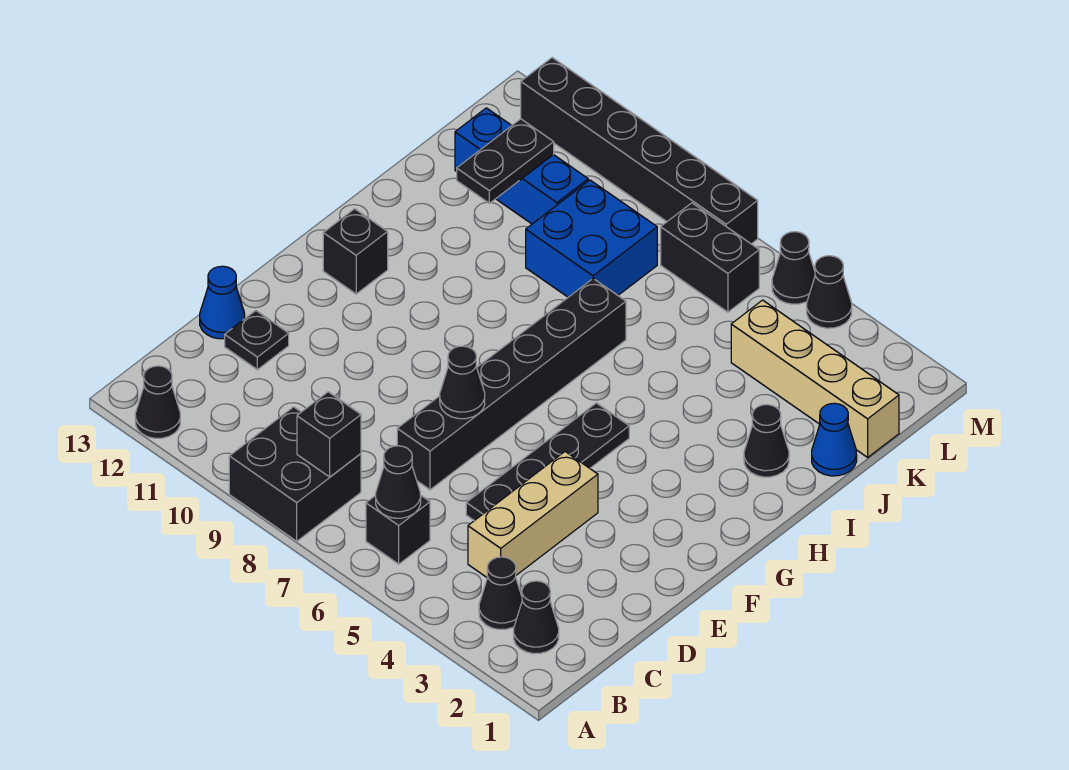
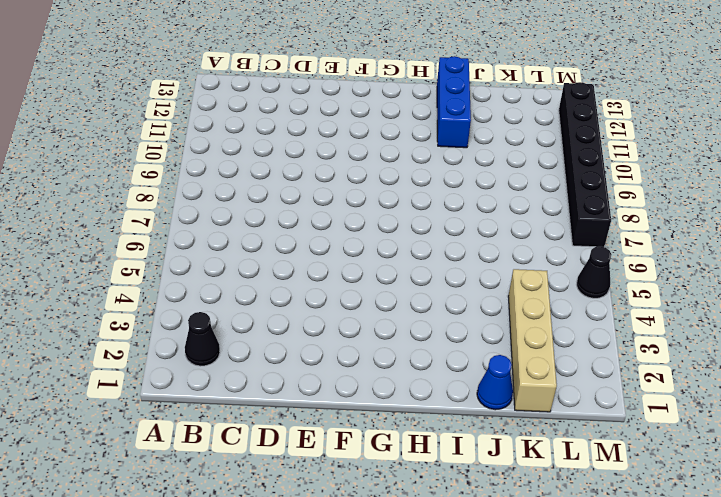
blue brick I11:I13 level 1 -> blue brick K10:K12 level 1
none -> black brick A8:B9 level 1
none -> black cone A12 level 1
none -> black cone B3 level 1

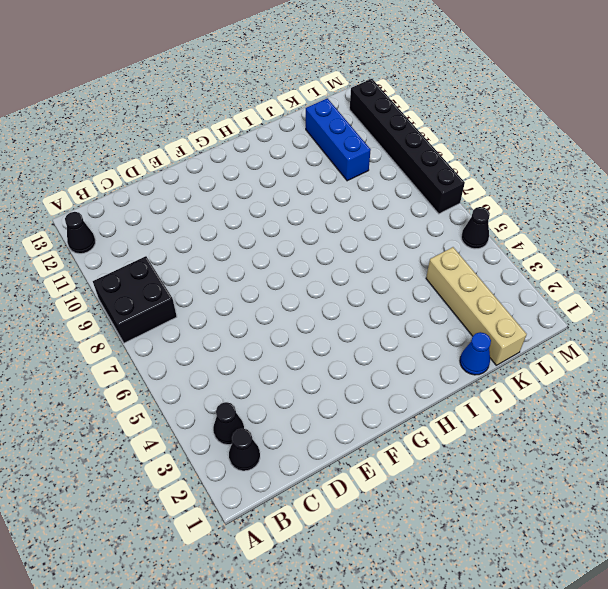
none -> black brick B6 level 1
none -> tan brick C4:E4 level 1
none -> black plate D5:G5 level 1

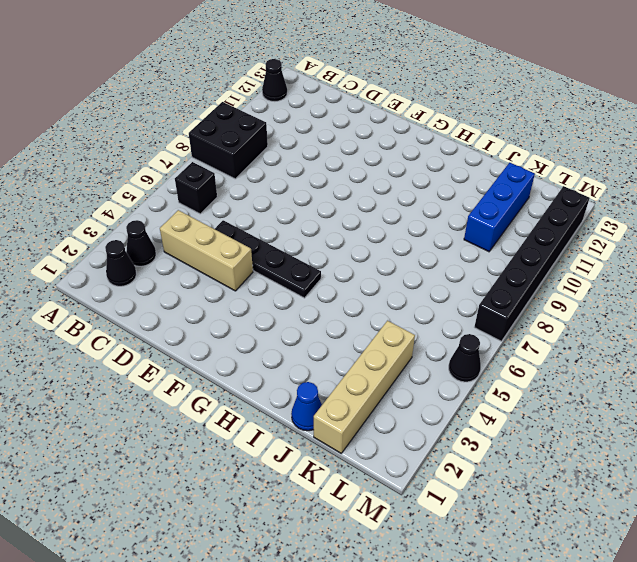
none -> black brick D7:I7 level 1
none -> black plate D12 level 1
none -> blue cone D13 level 1

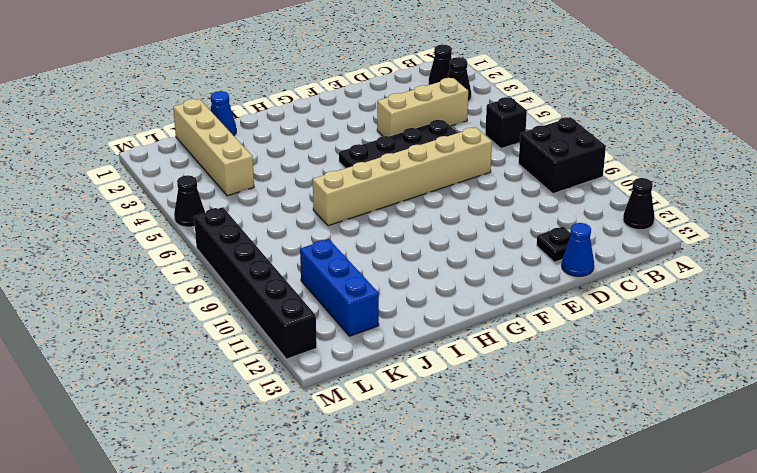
tan brick D7:I7 level 1 -> black brick D7:I7 level 1
none -> black brick G12 level 1
none -> black cone I2 level 1
none -> blue brick J8:K9 level 1

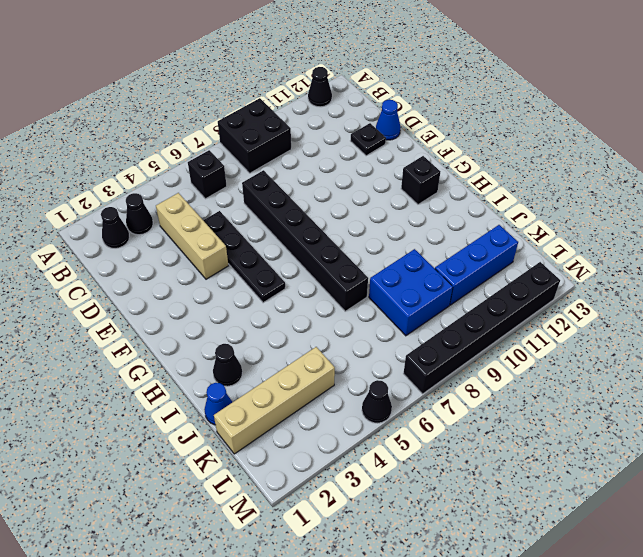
none -> black brick L6:L7 level 1
none -> black cone M4 level 1
none -> black cone B6 level 2

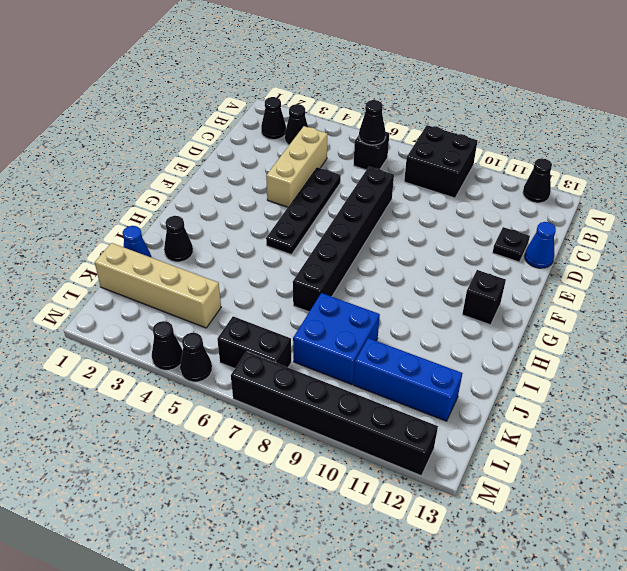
none -> black brick B8 level 2
none -> black cone E7 level 2
none -> black plate J11:K11 level 2

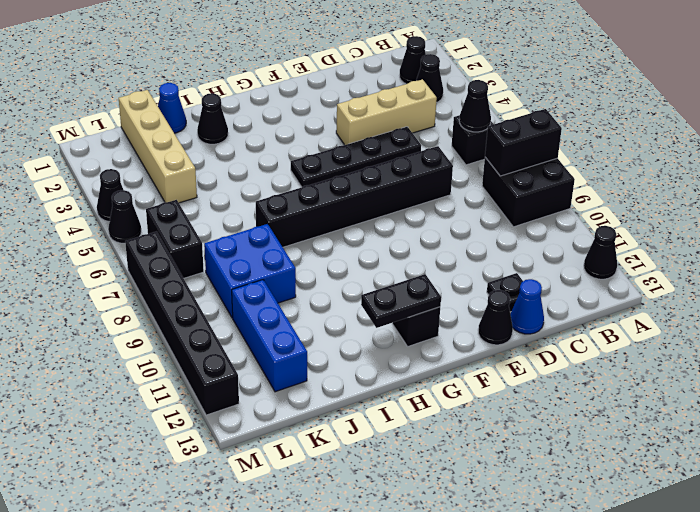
black brick A8:B8 level 2 -> black brick B8 level 2
black cone E13 level 1 -> black cone E7 level 2
black plate G12:H12 level 2 -> black plate J11:K11 level 2

